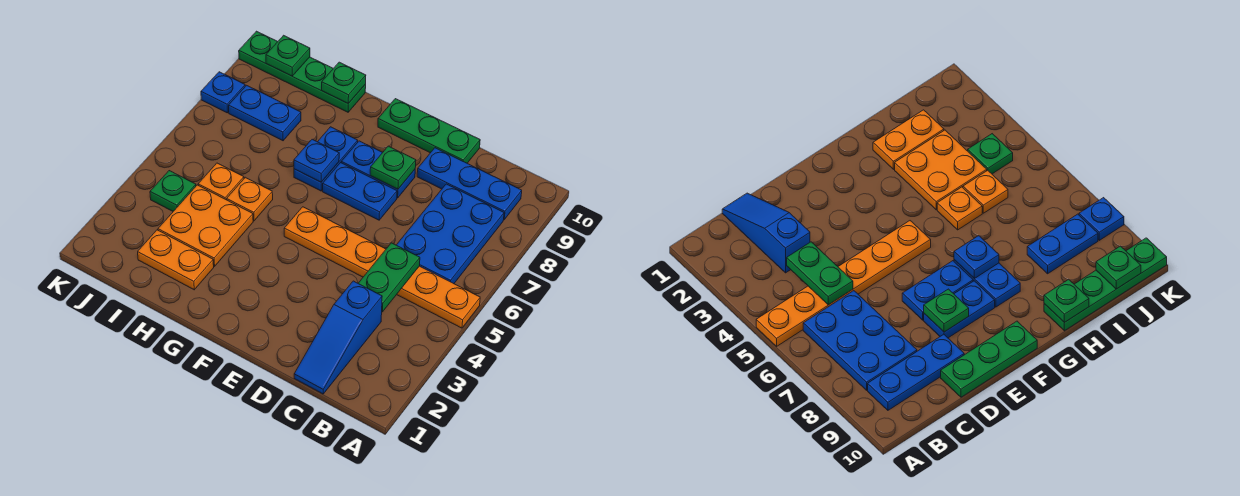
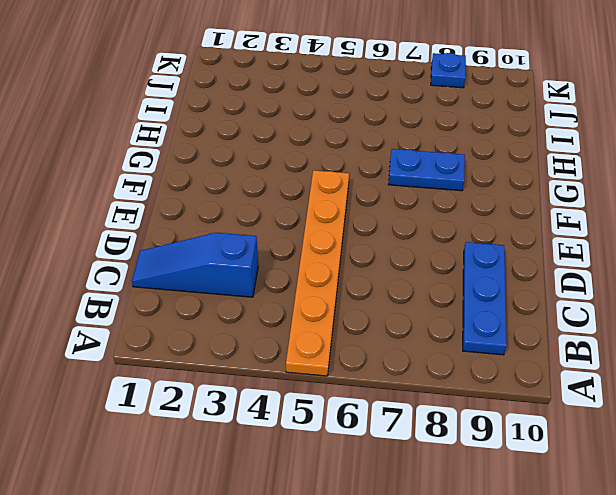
none -> blue plate B6:C8 level 1
none -> green plate D10:F10 level 1
none -> blue plate E7:F7 level 1

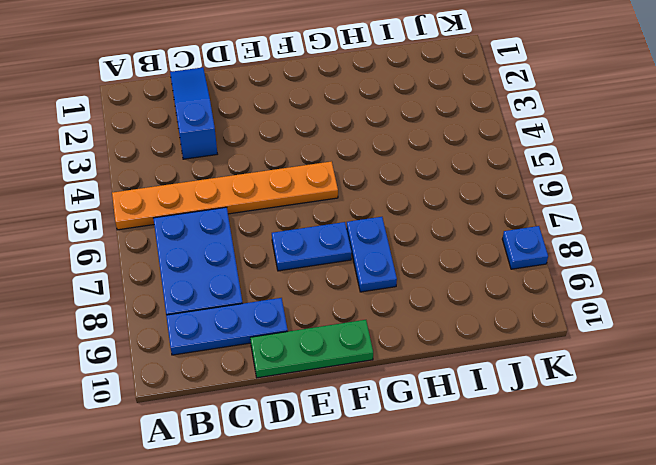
none -> blue plate E8:F8 level 1
none -> orange plate H2:I2 level 1
none -> orange plate H3:I4 level 1

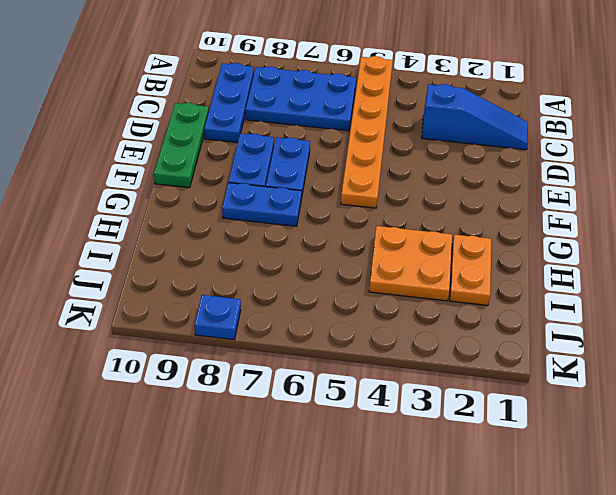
none -> orange plate H5 level 1
none -> green plate H10:K10 level 1
none -> orange plate I5 level 1

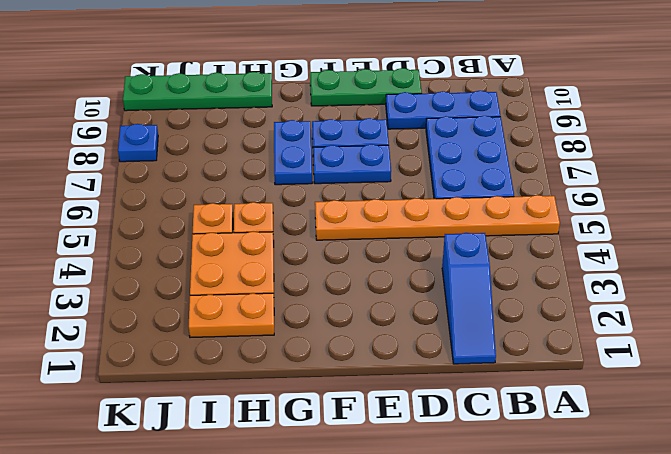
none -> blue plate I8:J8 level 1
none -> green plate J4 level 1
none -> green plate C4:C5 level 2

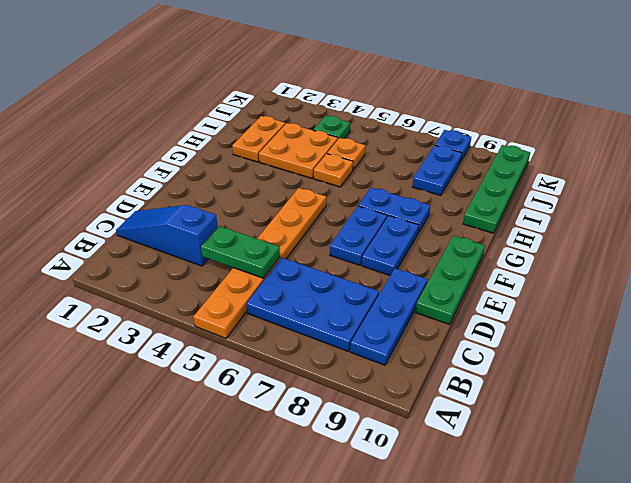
none -> green plate E8 level 2
none -> blue plate G7 level 2
none -> green plate H10 level 2

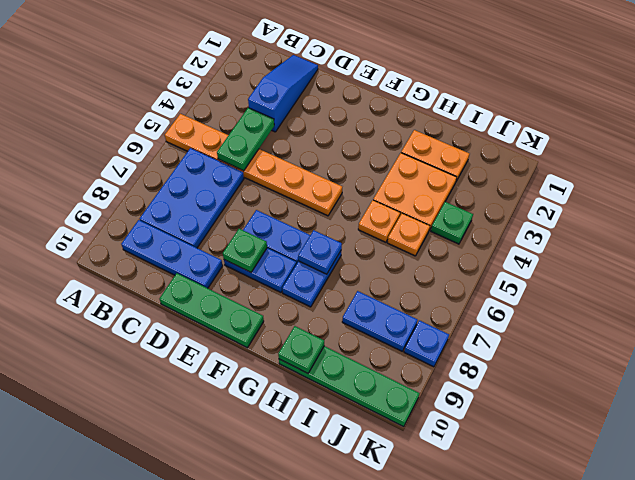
none -> green plate J10 level 2

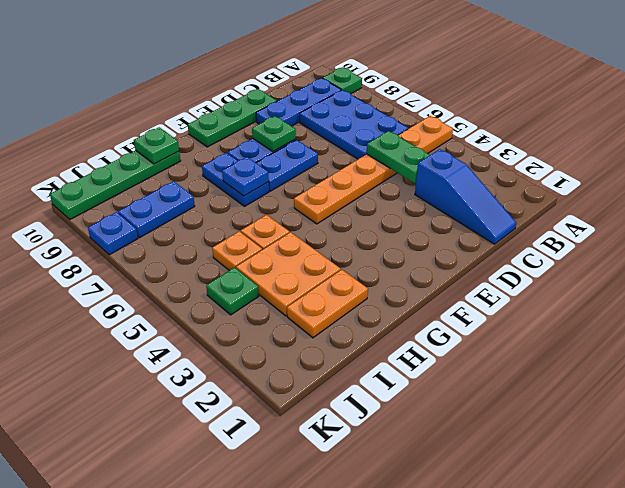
green plate A9 level 1 -> green plate J10 level 2

